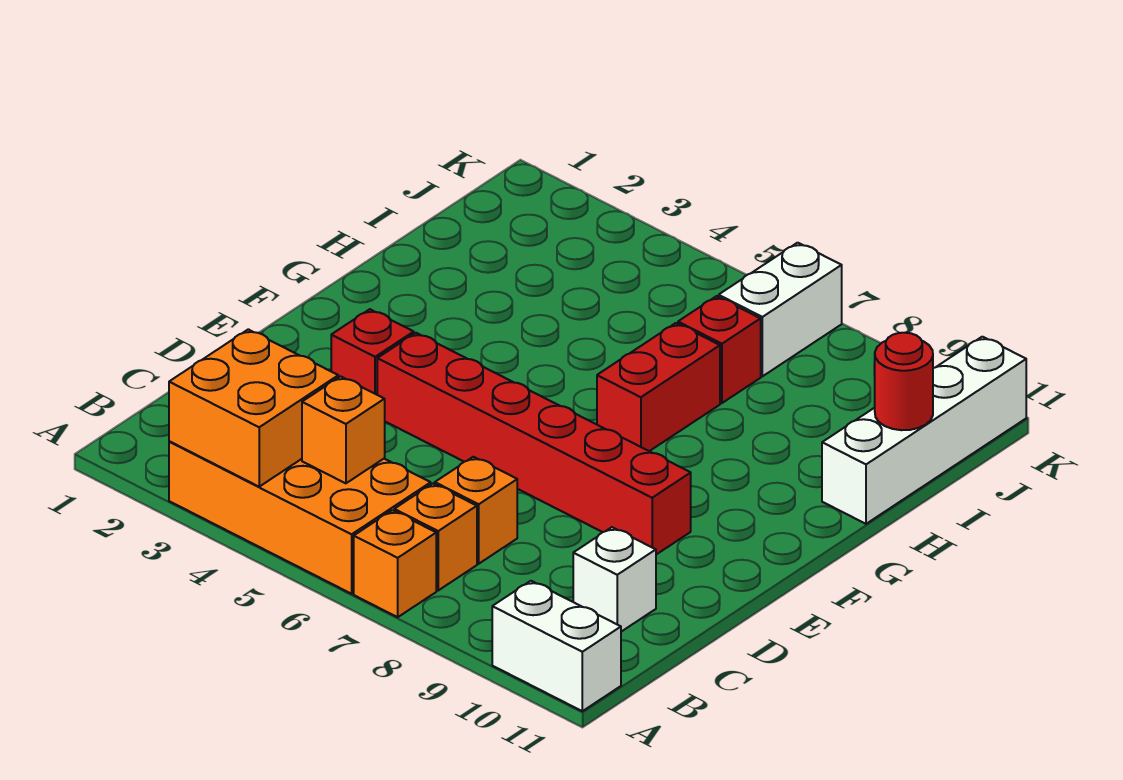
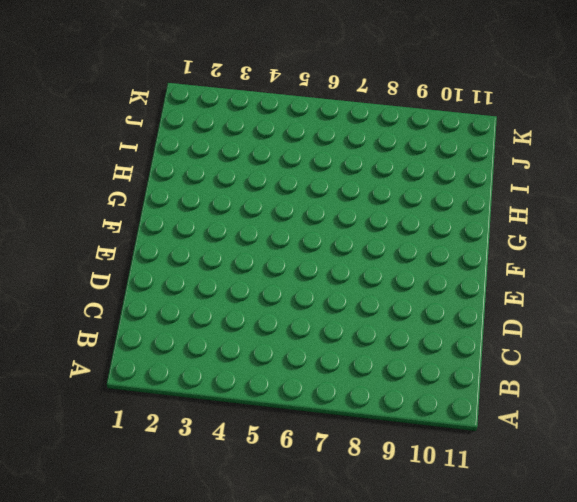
none -> orange brick A3:B6 level 1
none -> orange brick A7 level 1
none -> white brick A10:A11 level 1

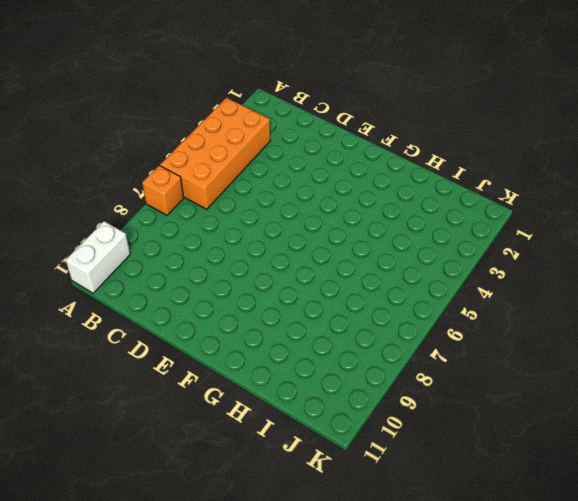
none -> orange brick B7 level 1
none -> orange brick C7 level 1
none -> white brick C10 level 1

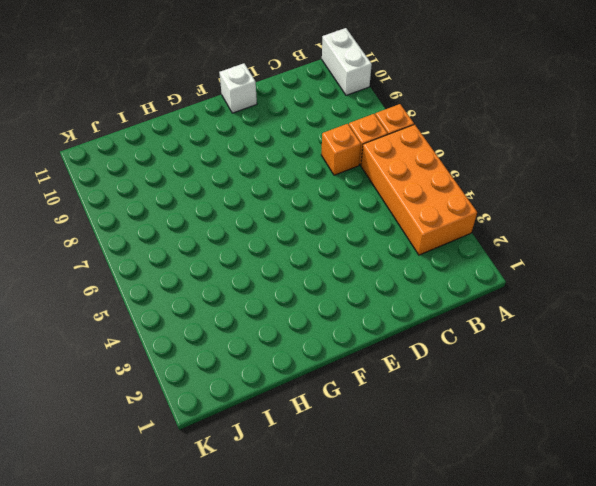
white brick E11 level 1 -> white brick C10 level 1
none -> red brick E3 level 1
none -> red brick E4:E9 level 1
none -> red brick G7:H7 level 1

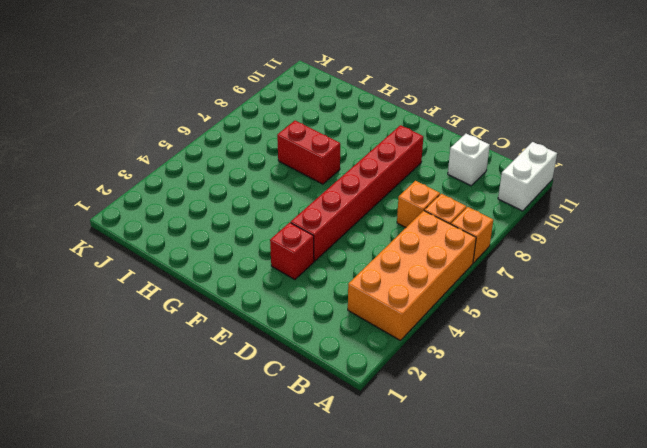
none -> white brick H11:K11 level 1
none -> red brick I7 level 1
none -> white brick J7:K7 level 1

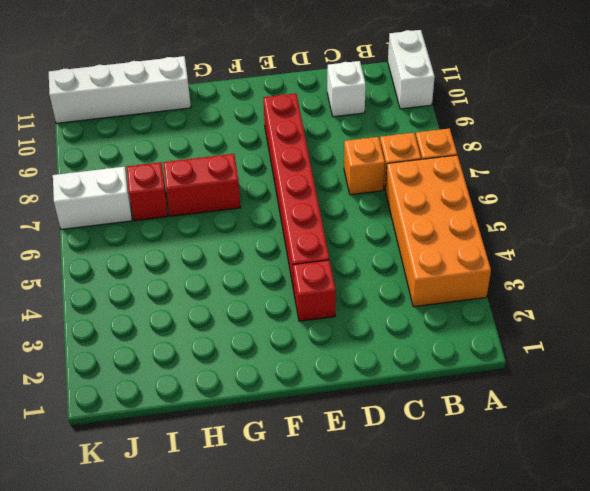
none -> orange brick A3:B4 level 2
none -> orange brick B5 level 2
none -> red round brick I11 level 2

